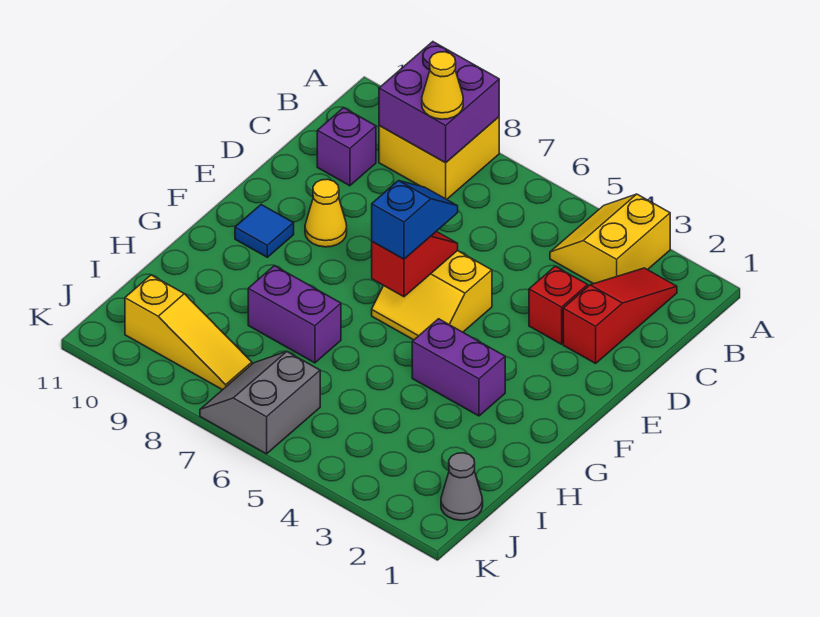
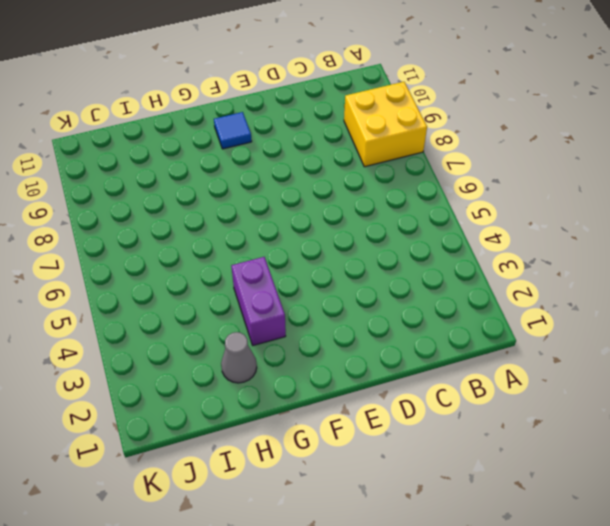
grey cone H2 level 1 -> grey cone J1 level 1
none -> yellow slope A3:B4 level 1 top 3
none -> red slope B2:D2 level 1 top D
none -> purple brick C10 level 1

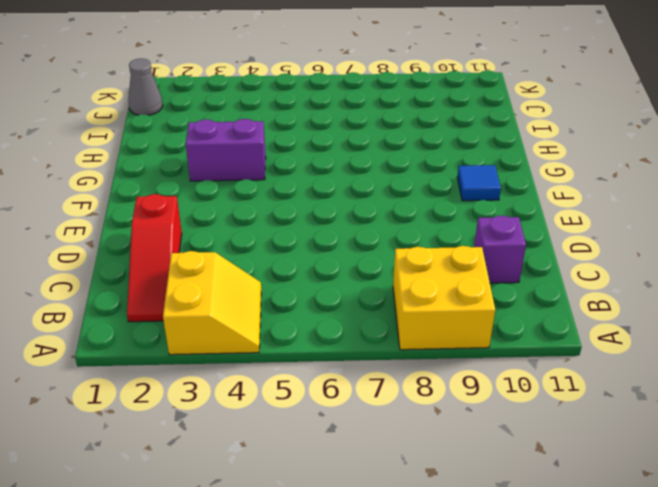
none -> red brick D3 level 1
none -> yellow slope E5:F6 level 1 top E
none -> yellow cone E9 level 1

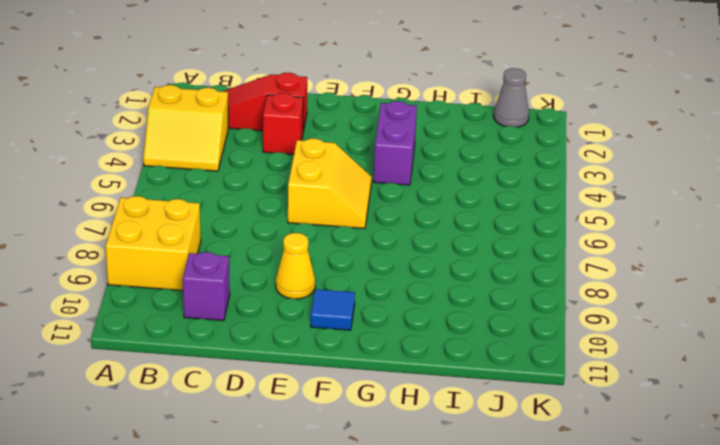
none -> purple brick H7:H8 level 1
none -> grey slope J6:K7 level 1 top 6
none -> yellow slope J8:J10 level 1 top 10

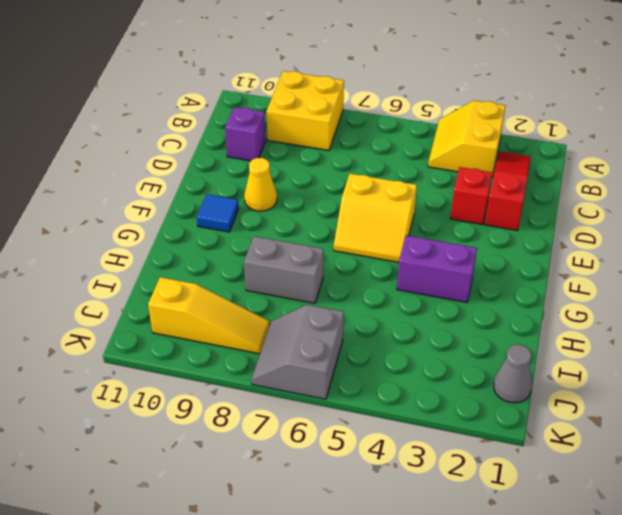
grey brick H7:H8 level 1 -> purple brick H7:H8 level 1
none -> purple brick A8:B9 level 2
none -> red slope E6:F6 level 2 top F
none -> yellow cone B8 level 3

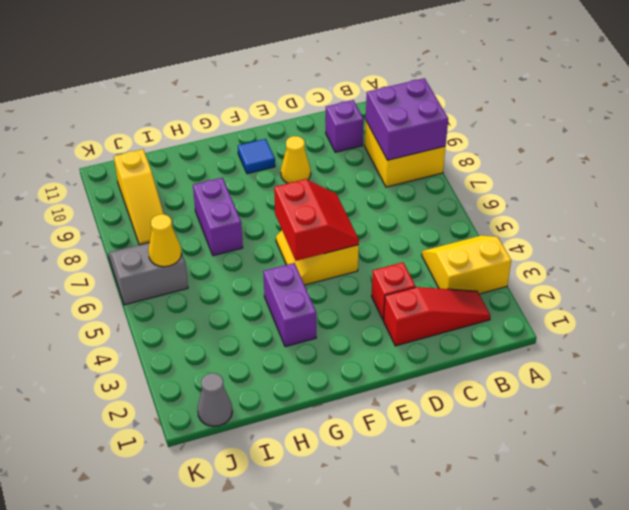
red slope E5:F6 level 2 top F -> red slope E6:F6 level 2 top F
yellow cone J6 level 2 -> yellow cone B8 level 3
none -> blue slope E6:F6 level 3 top F

